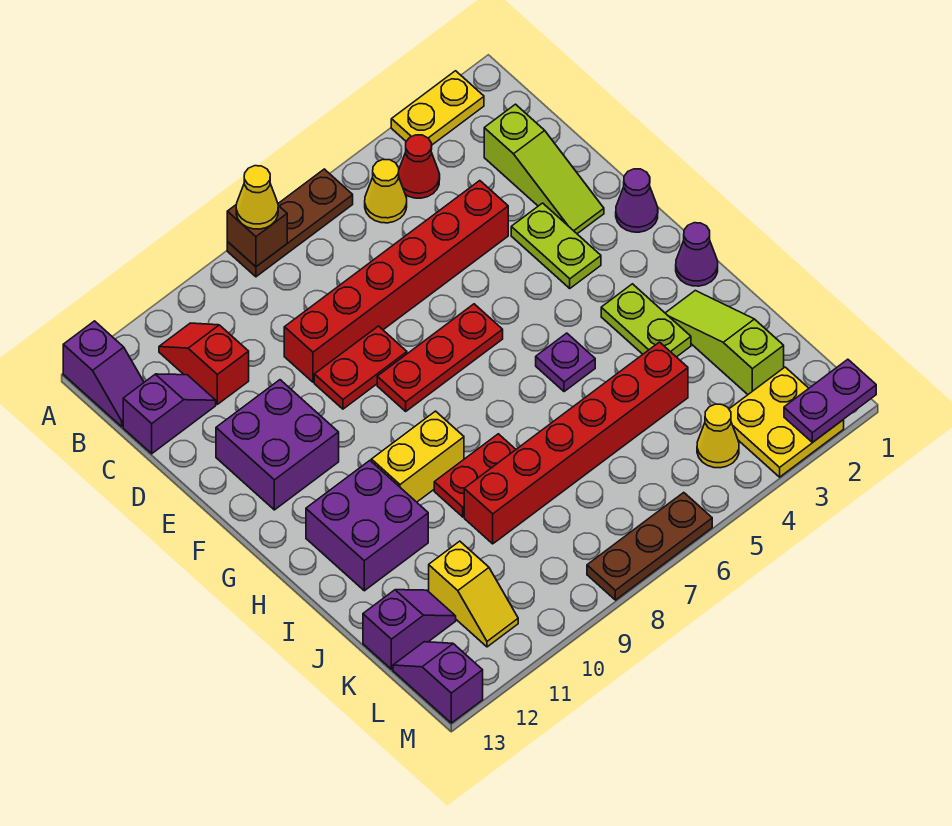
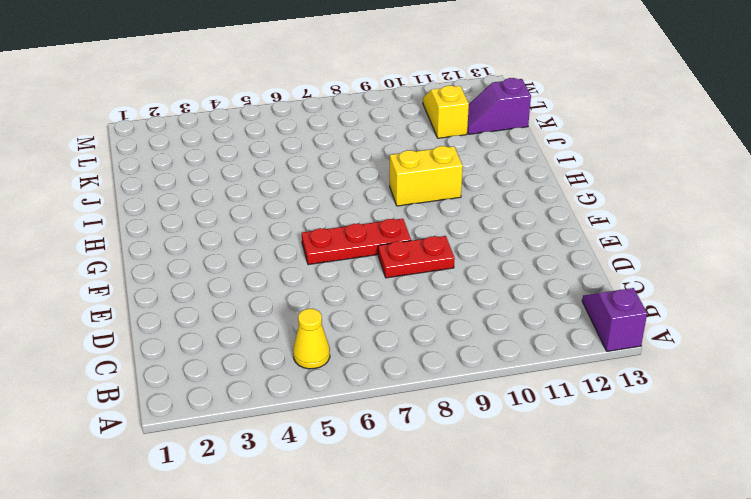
none -> yellow plate A2:A3 level 1
none -> brown plate A6:A8 level 1
none -> red cone B4 level 1
none -> red slope B11:C11 level 1 top C

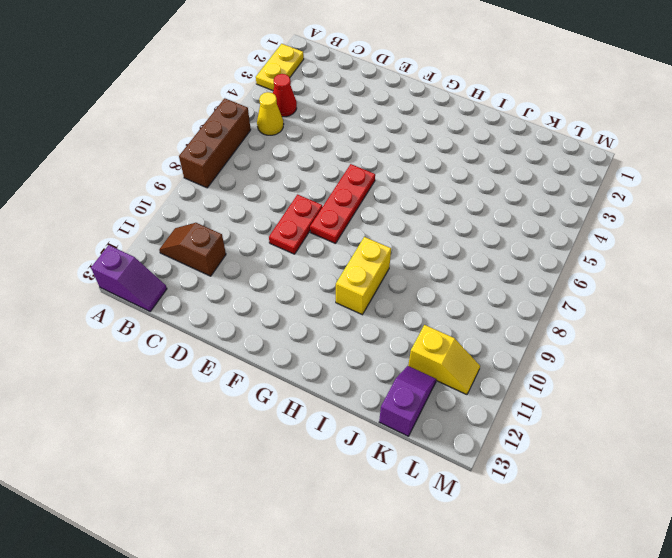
brown brick A6:A8 level 1 -> brown plate A6:A8 level 1
brown slope B11:C11 level 1 top C -> red slope B11:C11 level 1 top C
none -> lime slope C2:E2 level 1 top C
none -> purple slope C12:C13 level 1 top 13
none -> red brick D4:D9 level 1
none -> lime plate E3:F3 level 1

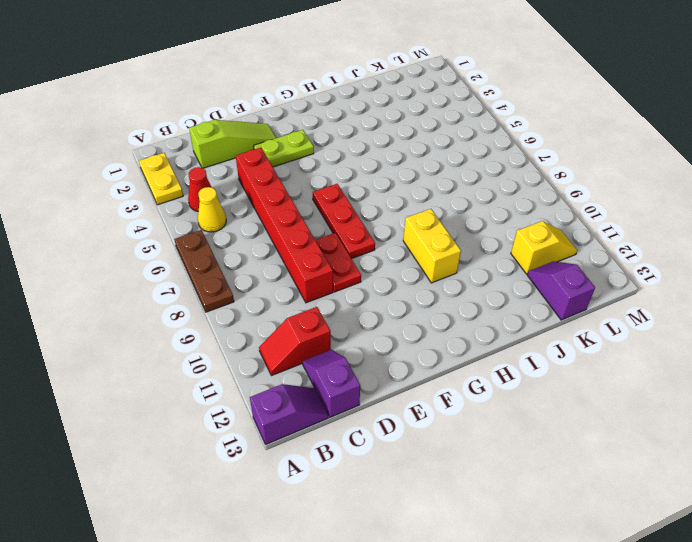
none -> purple brick E11:F12 level 1
none -> purple cone F1 level 1
none -> purple cone H1 level 1
none -> lime plate H3:I3 level 1

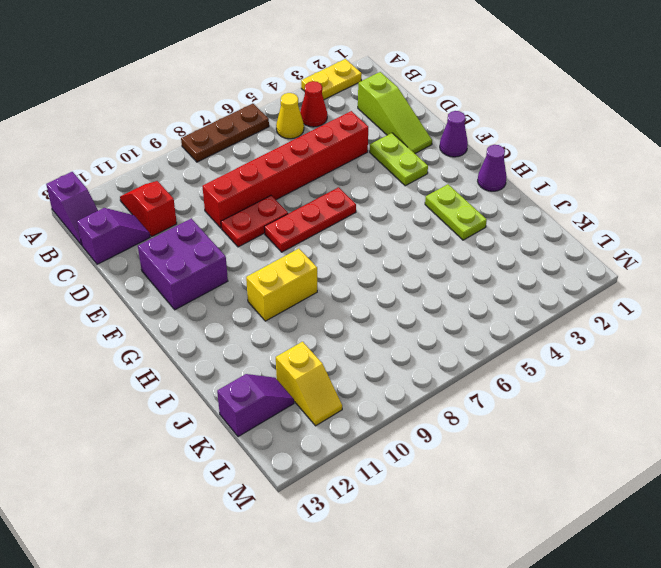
none -> purple plate H5 level 1
none -> purple brick H11:I12 level 1
none -> lime slope I2:K2 level 1 top K
none -> red plate I8:I9 level 1

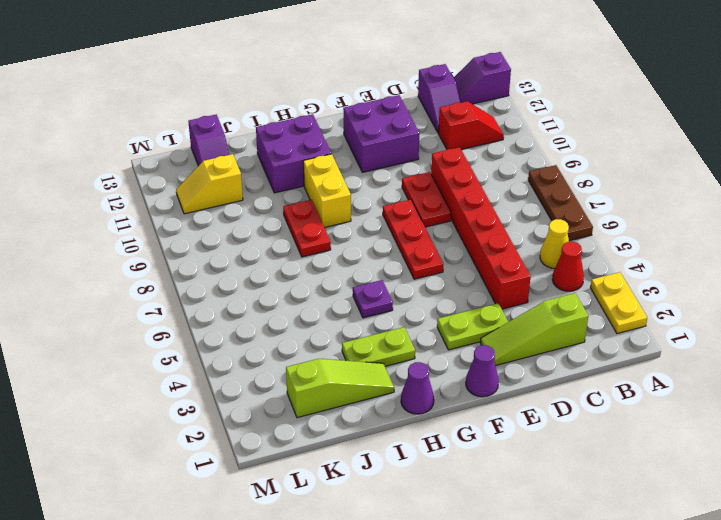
none -> red brick J4:J9 level 1
none -> yellow plate L2:M3 level 1
none -> yellow cone L4 level 1
none -> purple slope L13:M13 level 1 top M

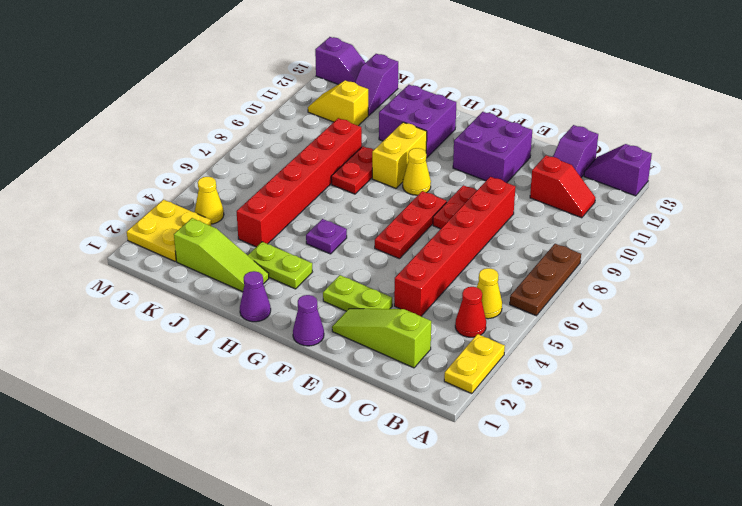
yellow cone G9 level 1 -> yellow cone A8 level 3
none -> brown plate M6:M8 level 1
none -> brown brick A8 level 2
none -> purple plate M1:M2 level 2

